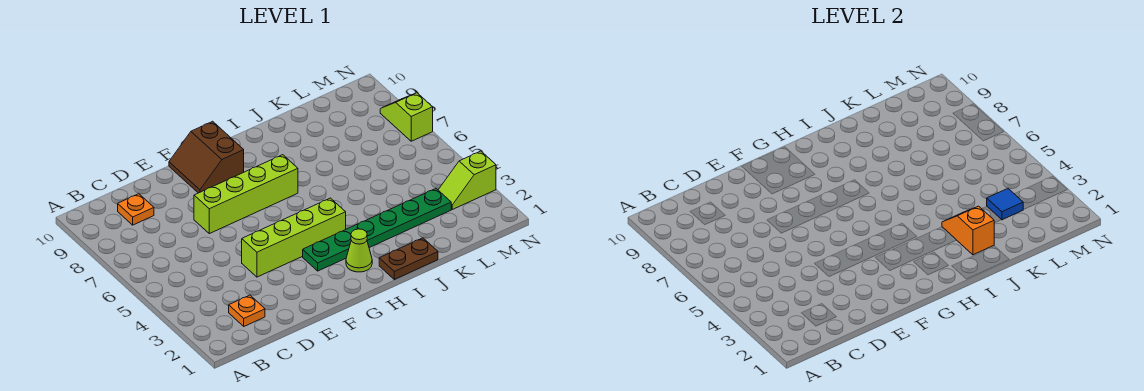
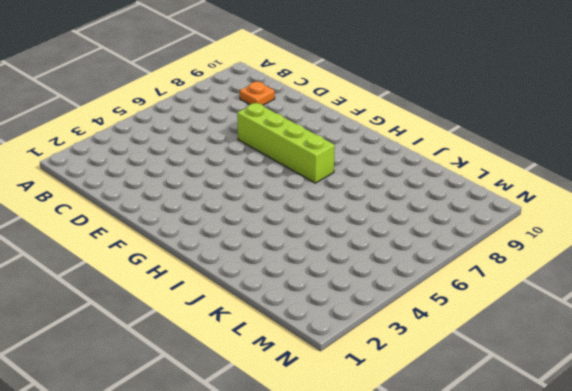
none -> orange plate C2 level 1
none -> lime brick E4:H4 level 1
none -> brown slope F9:G10 level 1 top G

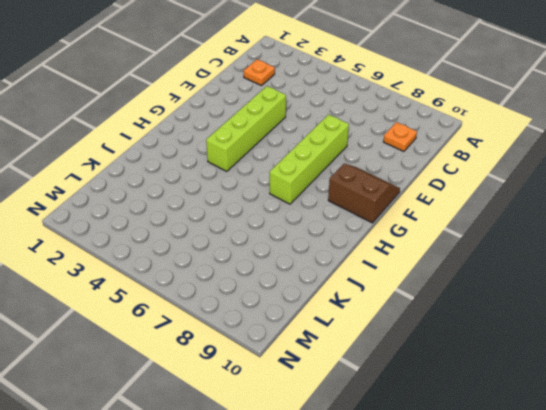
none -> green plate G3:L3 level 1
none -> lime cone H2 level 1
none -> brown plate I1:J1 level 1

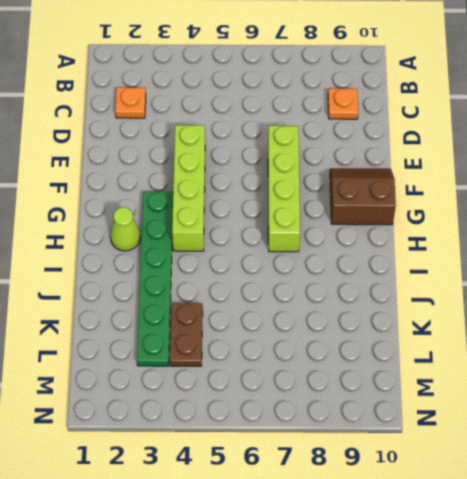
brown plate K4:L4 level 1 -> brown plate I1:J1 level 1
none -> lime slope M3:N3 level 1 top N
none -> lime slope N7:N8 level 1 top 7
none -> orange slope J2:J3 level 2 top 2

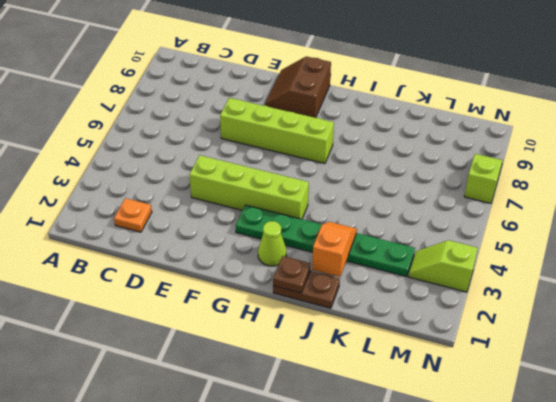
brown plate I1 level 2 -> none
none -> orange plate C9 level 1
none -> blue tile L3 level 2

